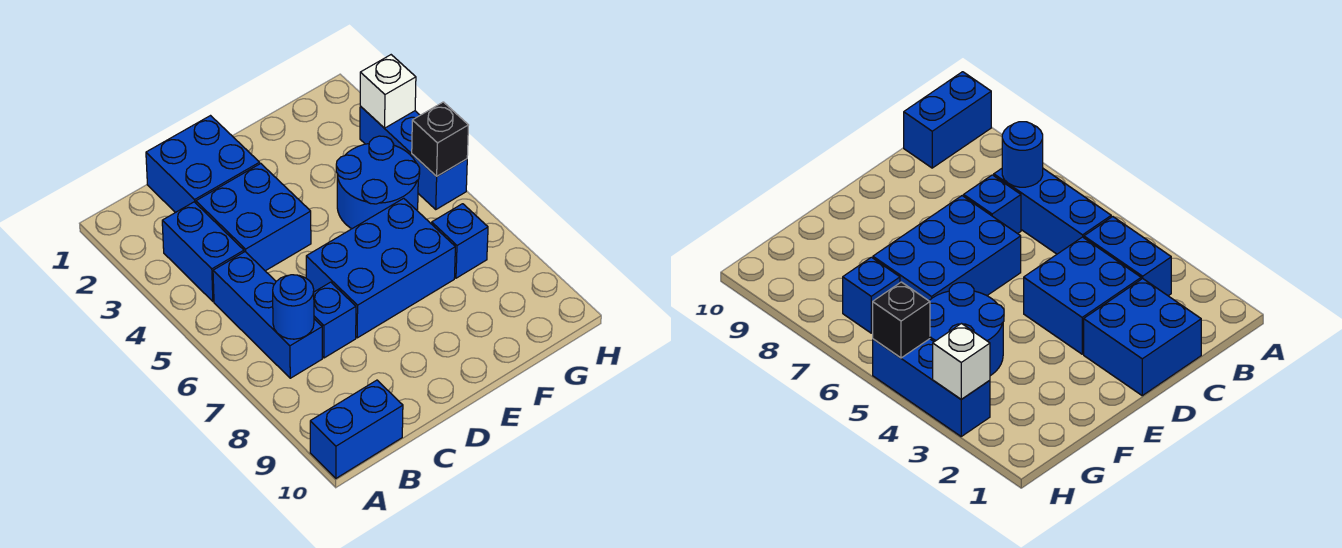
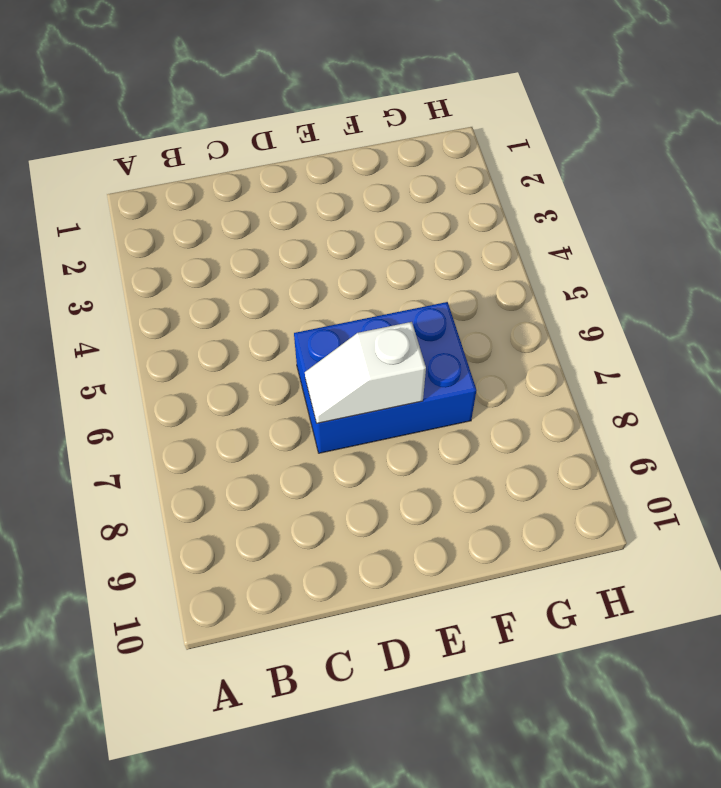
white slope D7:E7 level 2 top E -> none
none -> blue brick A10:B10 level 1
none -> blue brick B3:B4 level 1
none -> blue brick B5:B7 level 1

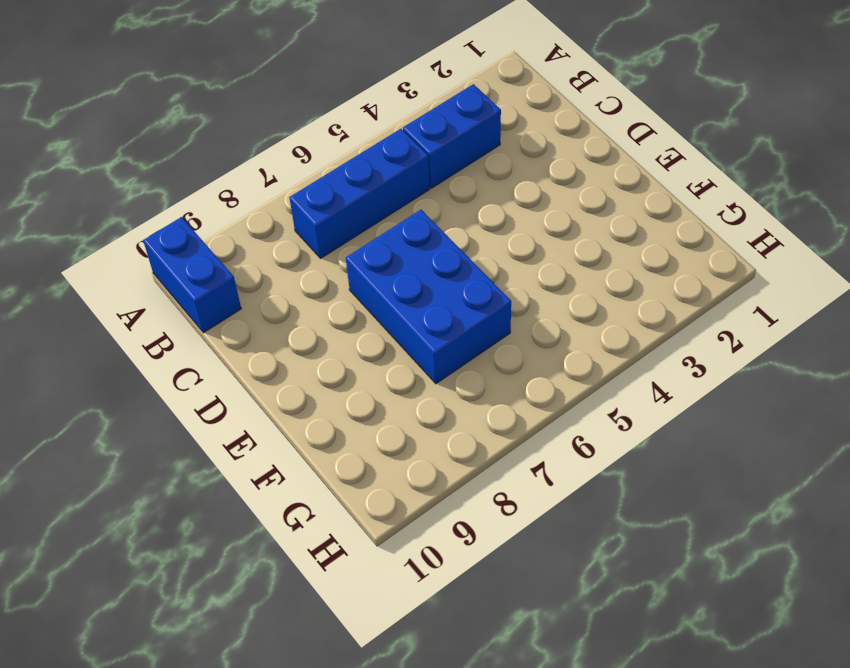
none -> blue brick C1:D2 level 1
none -> blue brick C3:D4 level 1
none -> blue brick C7 level 1

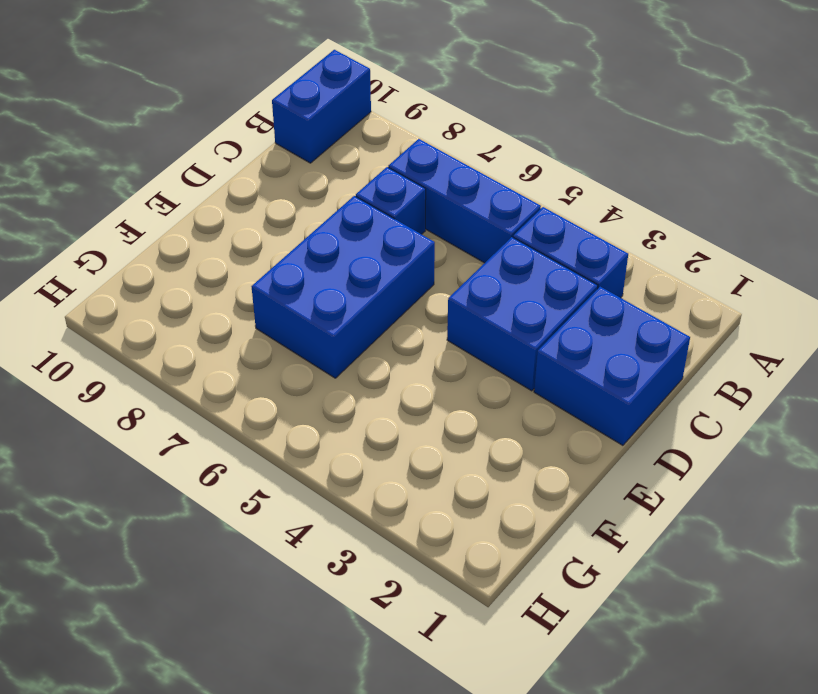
none -> blue round brick F4:G5 level 1
none -> blue brick G7 level 1
none -> blue brick H3:H5 level 1

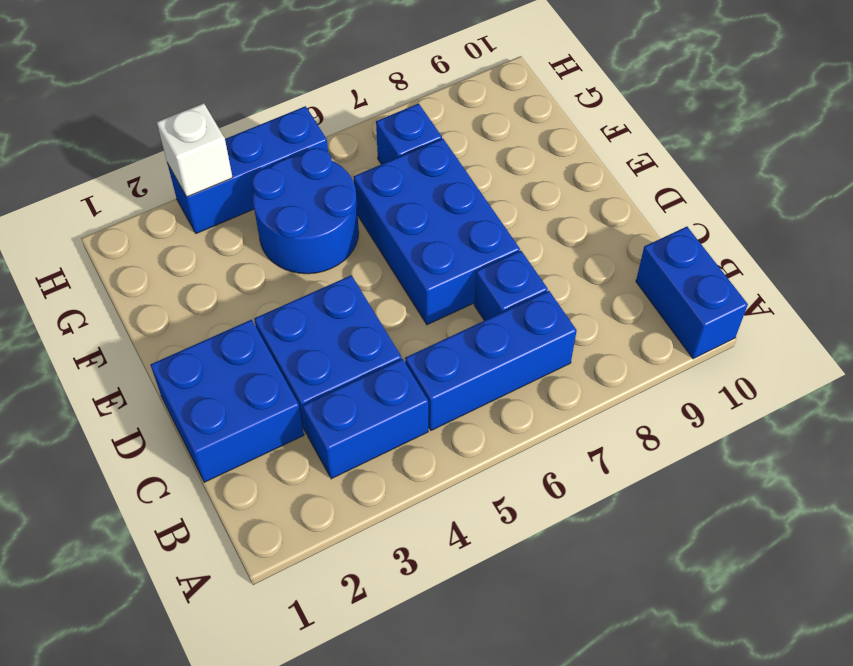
none -> blue round brick B7 level 2
none -> black brick H5 level 2

